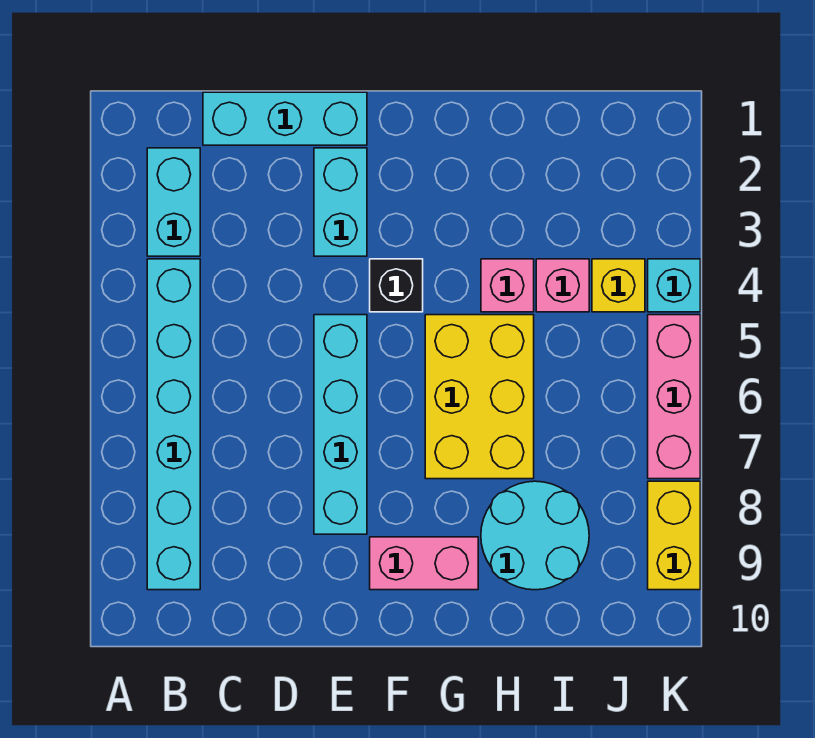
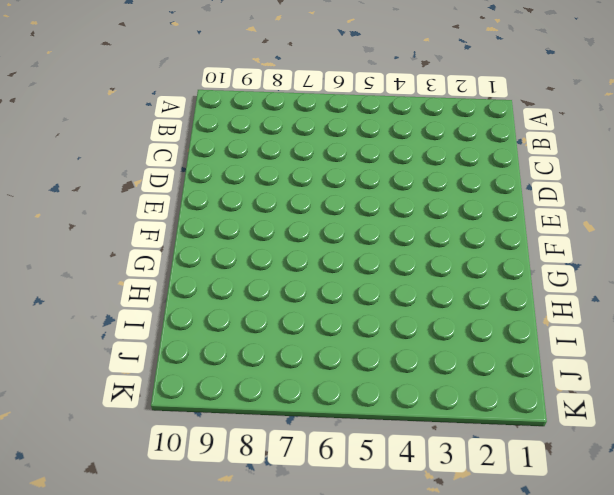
none -> cyan brick B2:B3 level 1
none -> cyan brick B4:B9 level 1
none -> cyan brick C1:E1 level 1

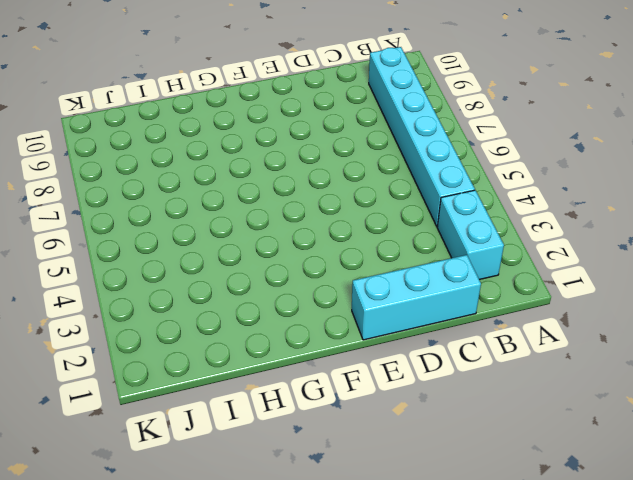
none -> cyan brick E2:E3 level 1
none -> cyan brick E5:E8 level 1
none -> black brick F4 level 1

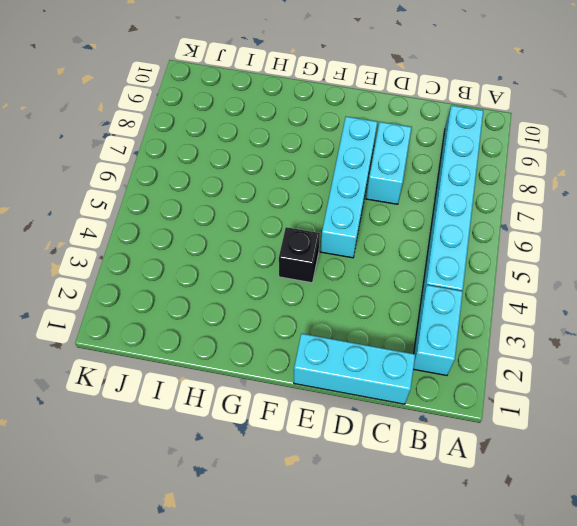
cyan brick D7:D8 level 1 -> cyan brick E2:E3 level 1
none -> pink brick F9:G9 level 1
none -> yellow brick G5:H7 level 1
none -> pink brick H4 level 1

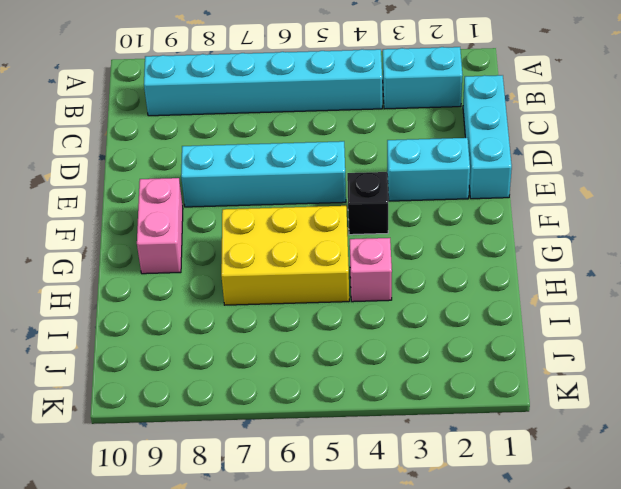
none -> cyan round brick H8:I9 level 1
none -> pink brick I4 level 1
none -> yellow brick J4 level 1

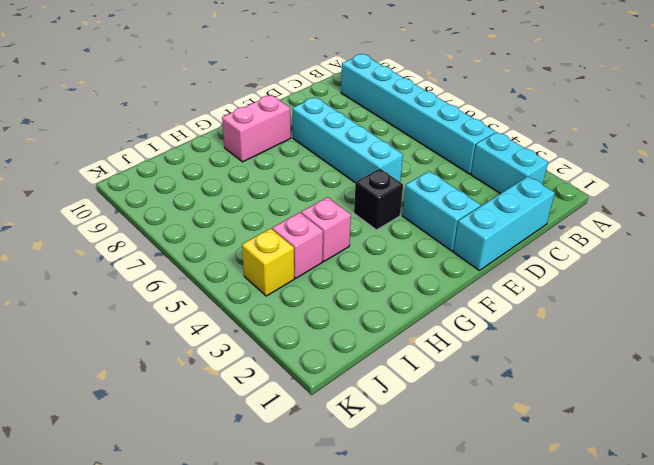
none -> yellow brick G5:H7 level 1
none -> cyan round brick H8:I9 level 1
none -> cyan brick K4 level 1

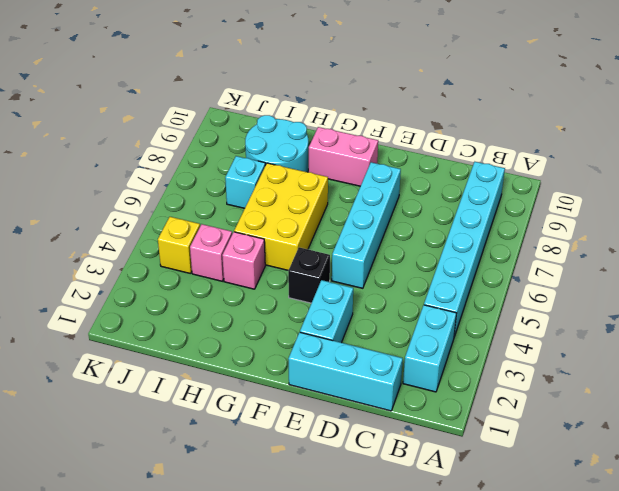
cyan brick I7 level 1 -> cyan brick K4 level 1
none -> pink brick K5:K7 level 1
none -> yellow brick K8:K9 level 1

